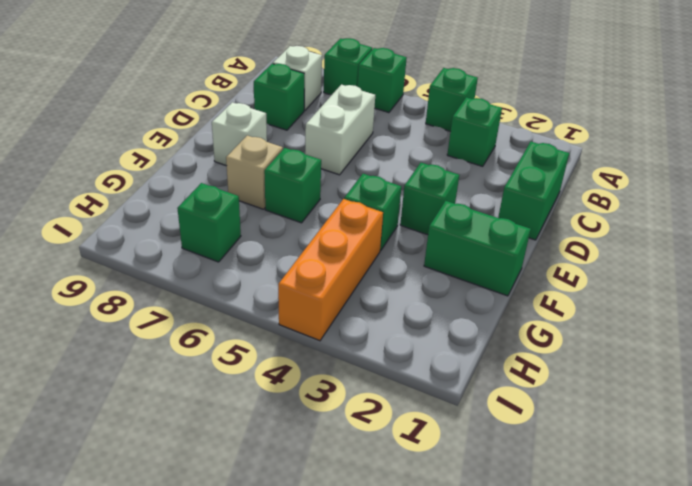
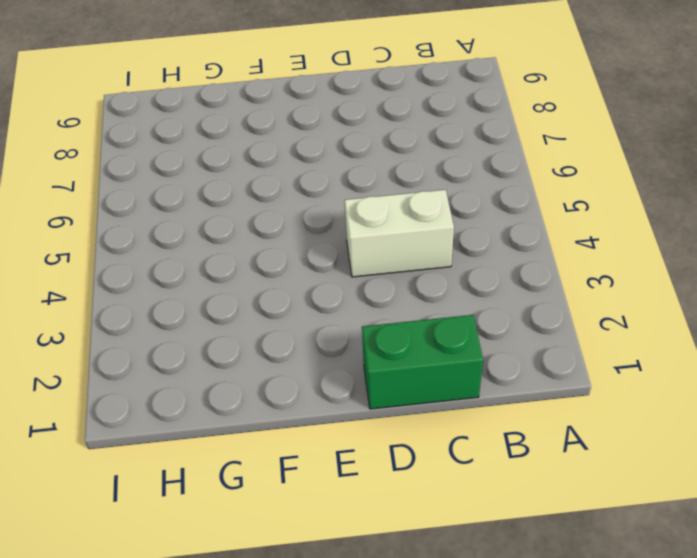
white brick C4:D4 level 1 -> white brick C6:D6 level 1
none -> green brick A4 level 1
none -> green brick A6 level 1
none -> green brick A7 level 1

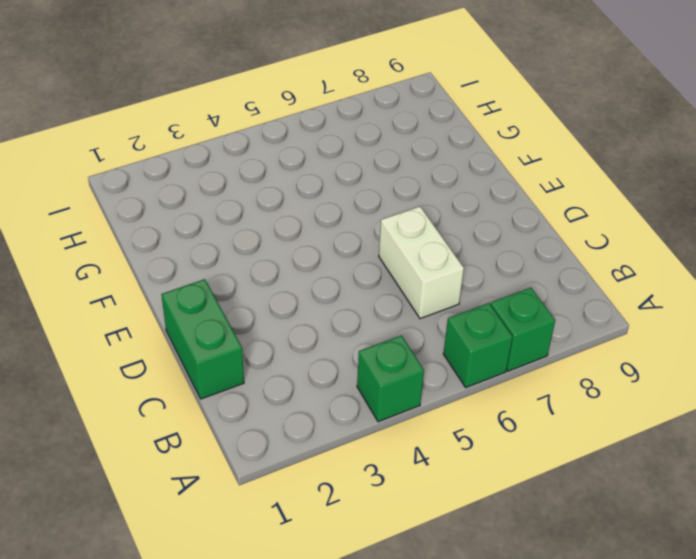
none -> green brick B3 level 1
none -> white brick B8 level 1
none -> green brick C8 level 1

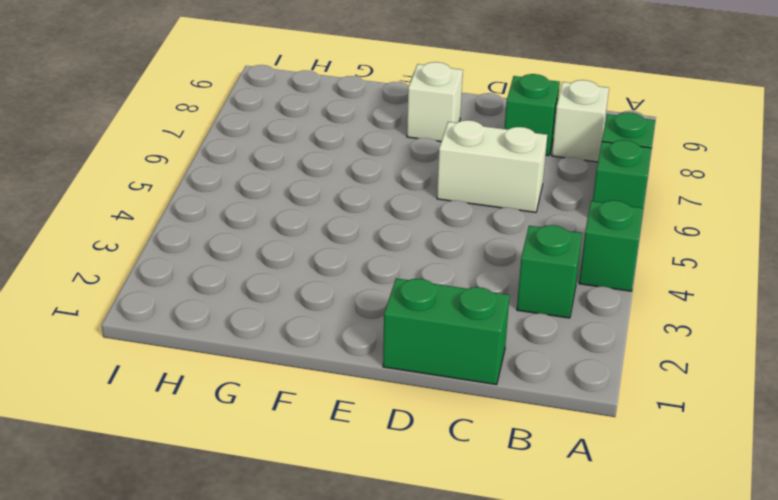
none -> green brick E3 level 1
none -> green brick F1:F2 level 1
none -> green brick F4 level 1

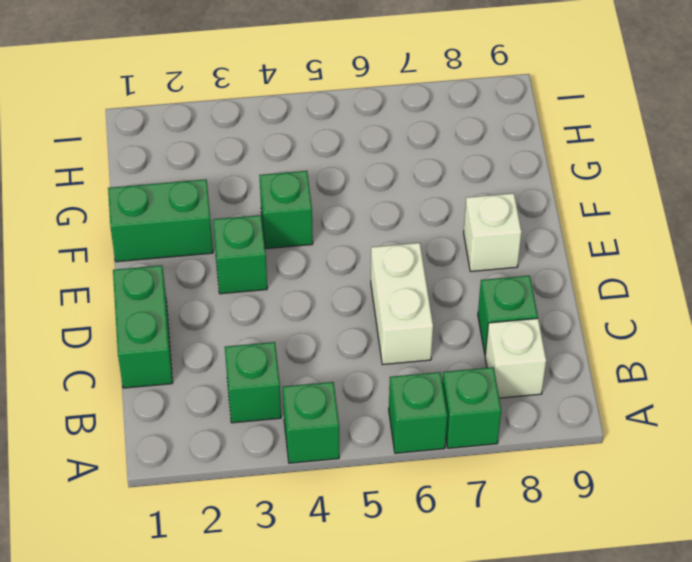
none -> green brick F6 level 1
none -> tan brick F7 level 1
none -> orange brick G4:I4 level 1

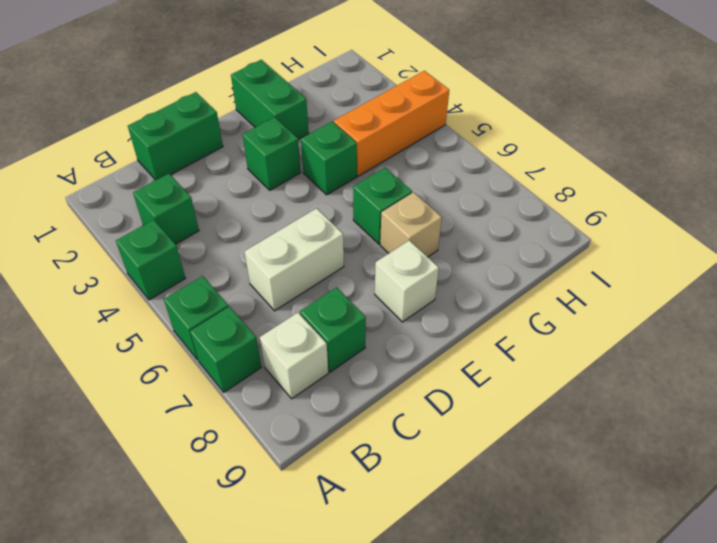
none -> green brick H7 level 1

